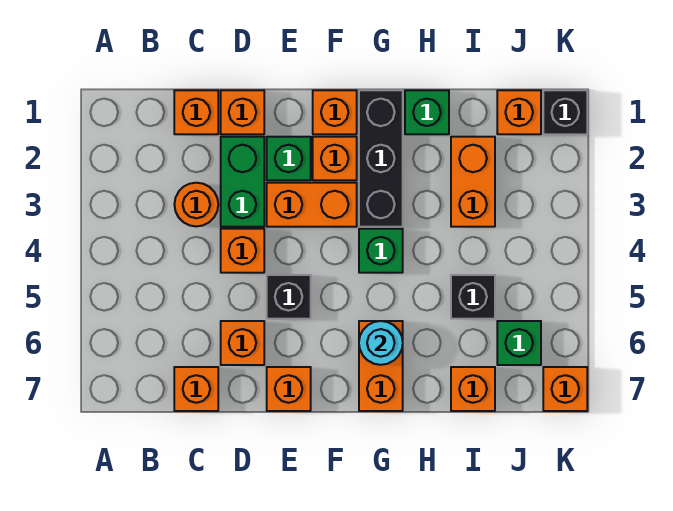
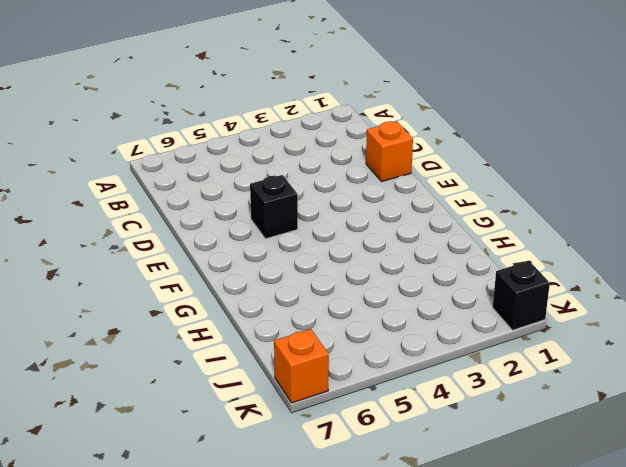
none -> orange brick C1 level 1
none -> orange round brick C3 level 1
none -> orange brick C7 level 1

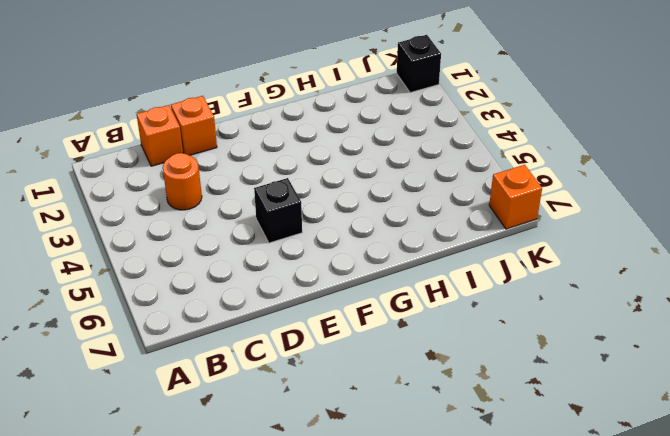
none -> orange brick C7 level 1
none -> green brick D2:D3 level 1
none -> orange brick D4 level 1

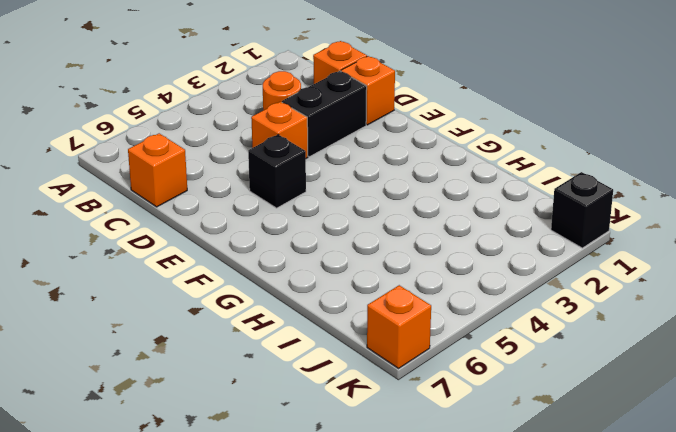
black brick D2:D3 level 1 -> green brick D2:D3 level 1
none -> orange brick D6 level 1
none -> green brick E2 level 1
none -> orange brick E3:F3 level 1

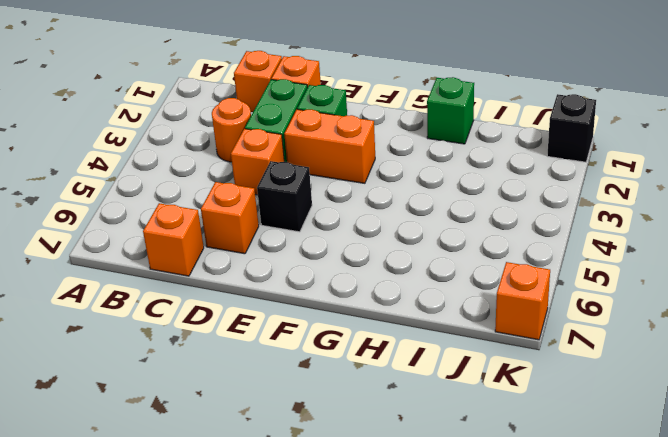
none -> orange brick E7 level 1
none -> orange brick F1 level 1
none -> orange brick F2 level 1

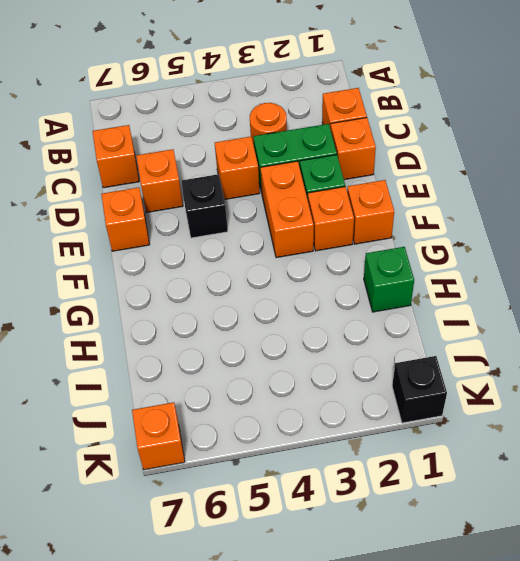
none -> black brick G1:G3 level 1
none -> green brick G4 level 1
none -> orange brick G6:G7 level 1

